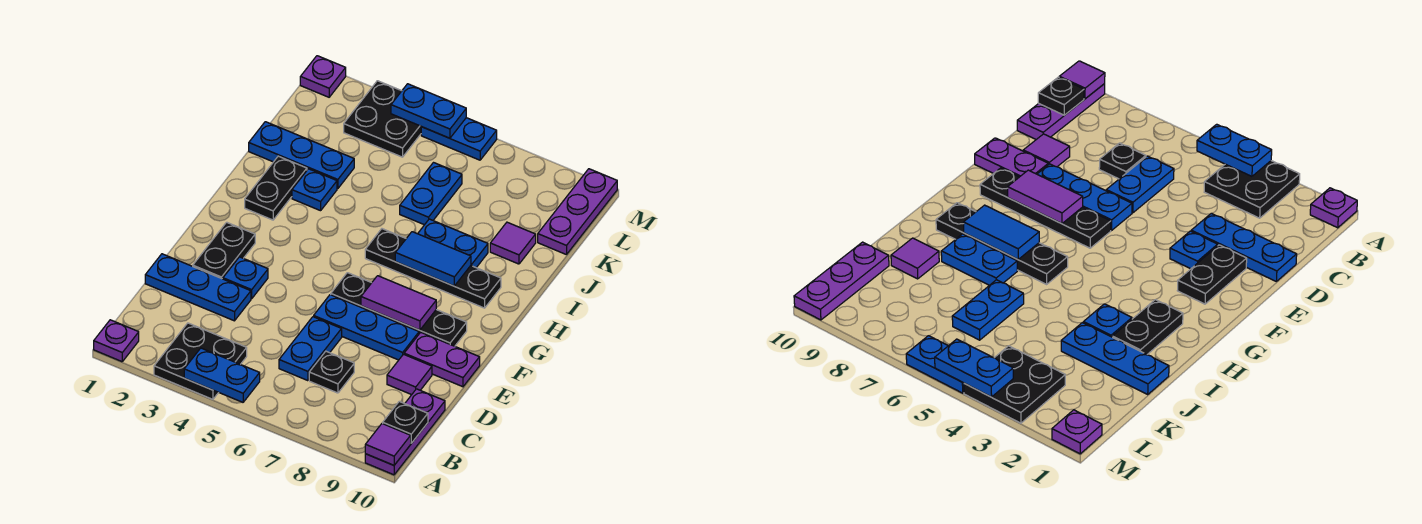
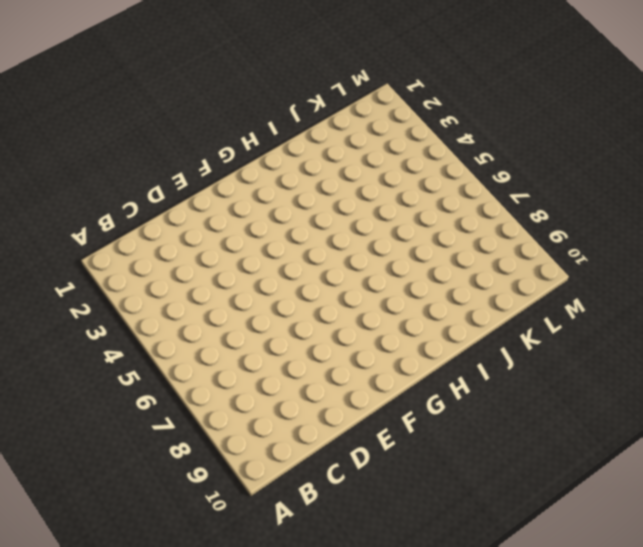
none -> purple plate A1 level 1
none -> black plate A3:B4 level 1
none -> purple plate A10:C10 level 1

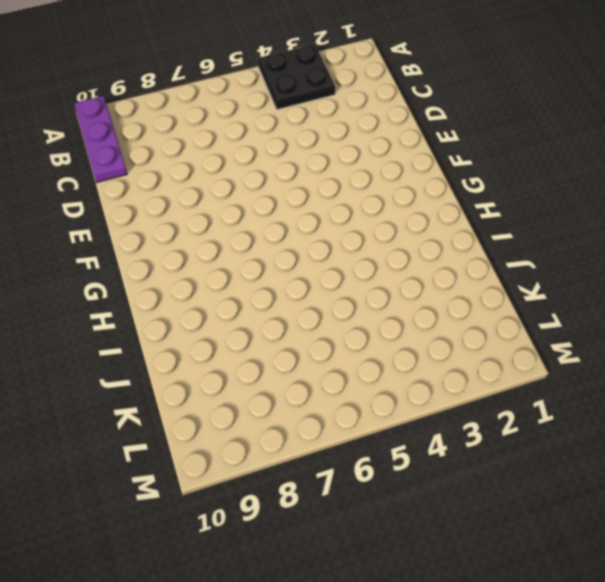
none -> purple plate A1 level 1
none -> blue plate C6:D6 level 1
none -> black plate C7 level 1

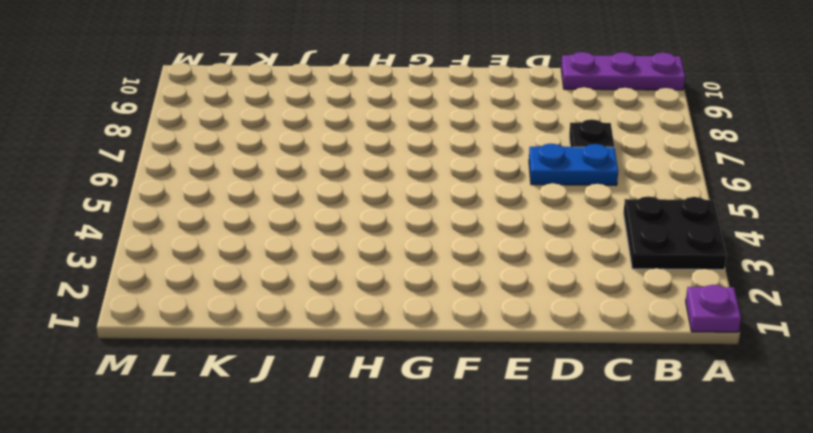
none -> blue plate D1:D3 level 1
none -> purple tile D9 level 1
none -> black plate E2:F2 level 1

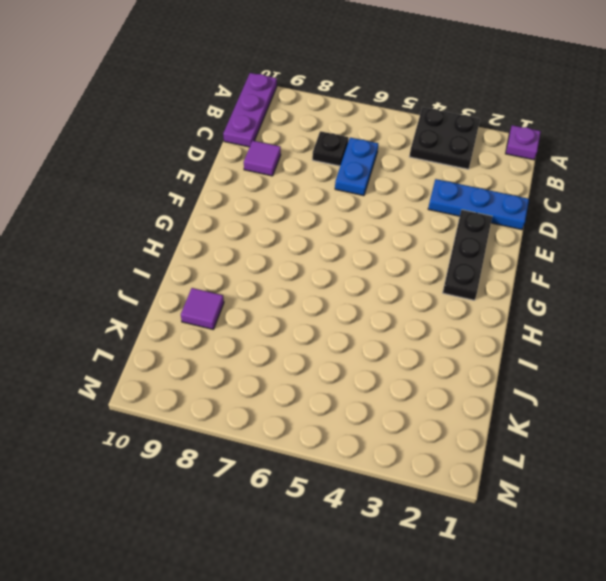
black plate E2:G2 level 1 -> black plate E2:F2 level 1
none -> blue plate E3 level 1
none -> blue plate E6:E8 level 1
none -> purple plate E9:E10 level 1

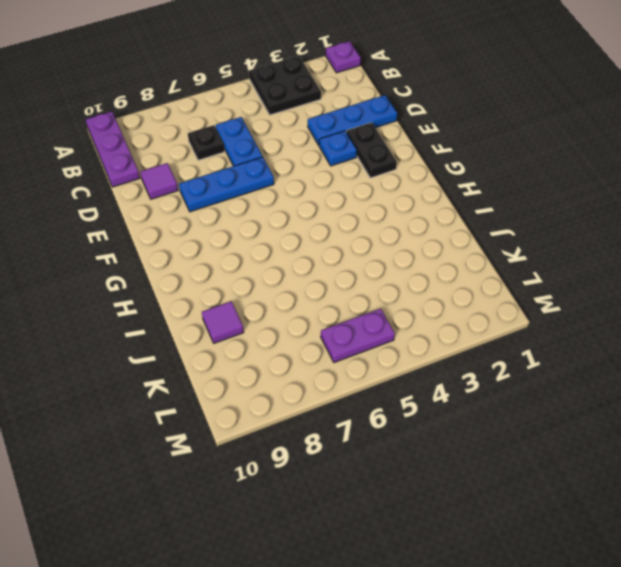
purple plate L5:L6 level 1 -> purple plate E9:E10 level 1
none -> black plate F6:F9 level 1
none -> black plate H2:I2 level 1
none -> black plate H6:H9 level 1

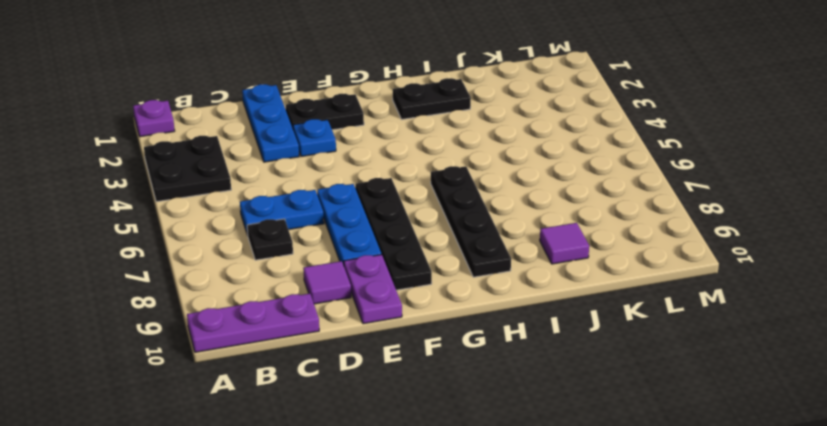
none -> blue plate I3 level 1
none -> blue plate I7:I8 level 1
none -> blue plate J1:J3 level 1

